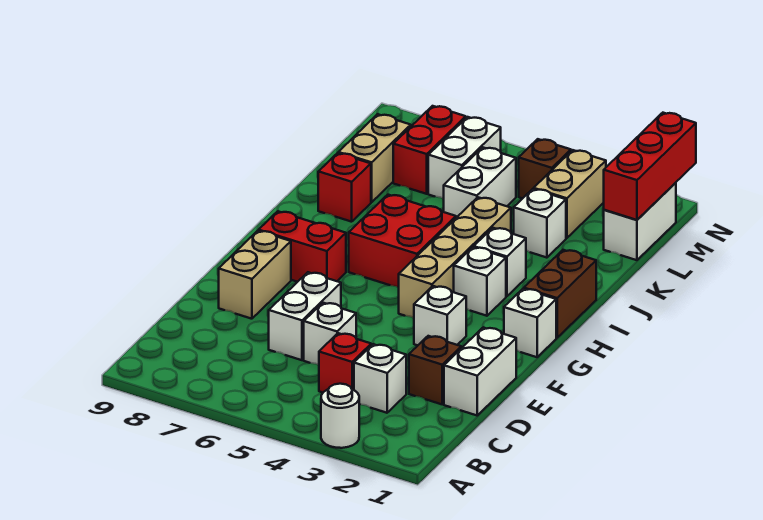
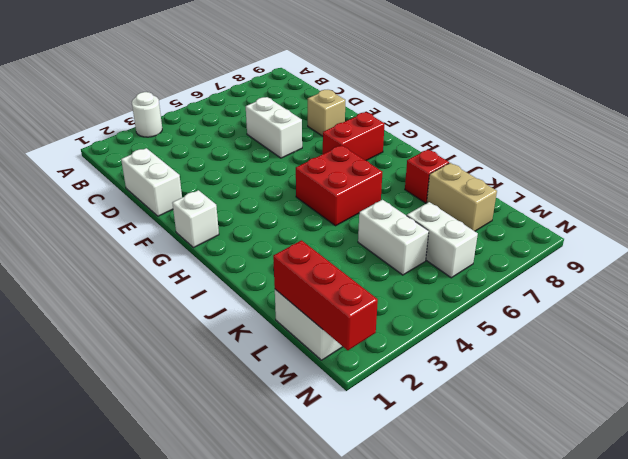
tan brick E8 level 1 -> tan brick E8:F8 level 1
none -> white brick C3 level 1
none -> red brick C4 level 1
none -> brown brick D2 level 1

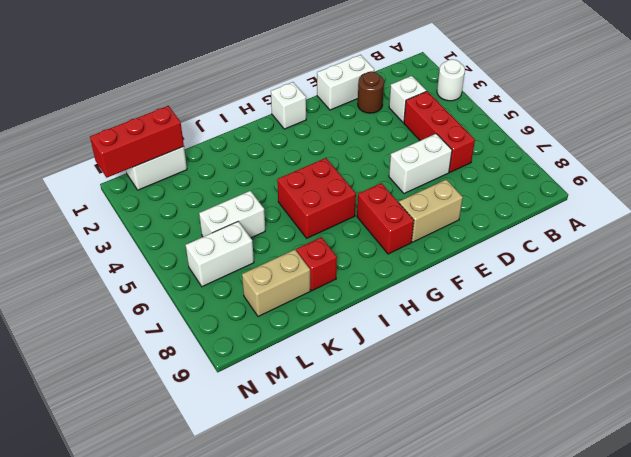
red brick C4:C6 level 1 -> red brick C4 level 1
brown round brick D2 level 1 -> brown brick D2 level 1
none -> white brick D5 level 1
none -> white brick F3 level 1
none -> tan brick G4:J4 level 1

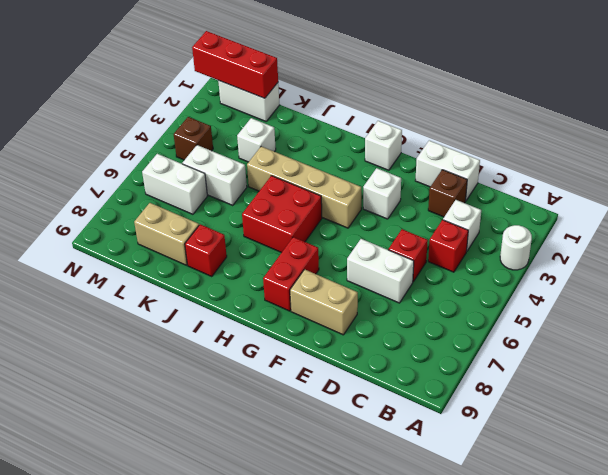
red brick D5 level 1 -> white brick D5 level 1
none -> brown brick H1:I1 level 1
none -> white brick H3 level 1
none -> white brick I3 level 1

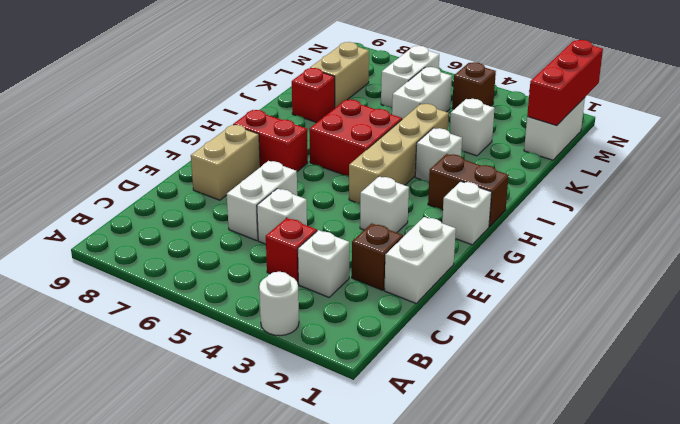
brown brick H1:H2 level 1 -> brown brick H1:I1 level 1
none -> white brick H3 level 1
none -> tan brick L3:M3 level 1
none -> red brick L7:M7 level 1

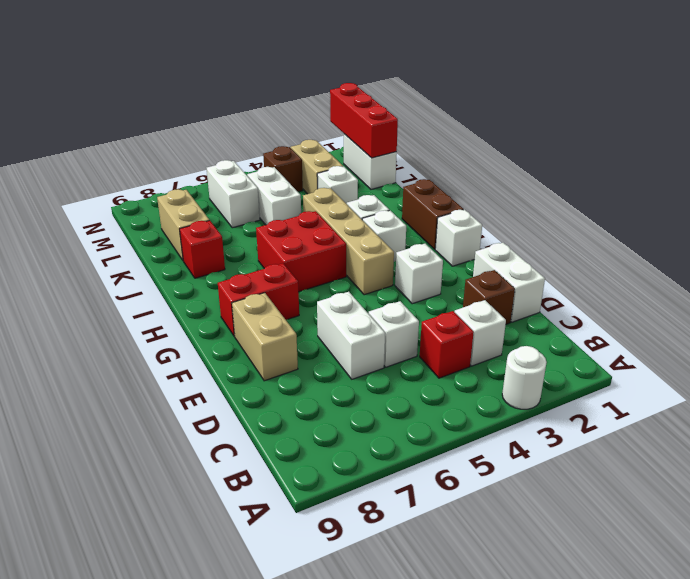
none -> red brick L7:M7 level 1

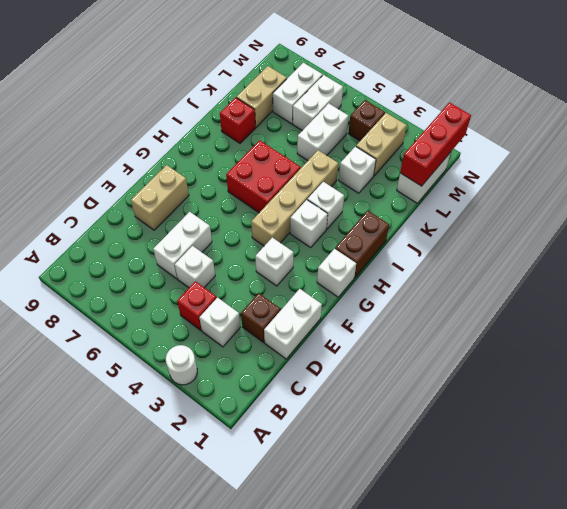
white brick L7:M7 level 1 -> red brick L7:M7 level 1
none -> red brick G7:G8 level 1

